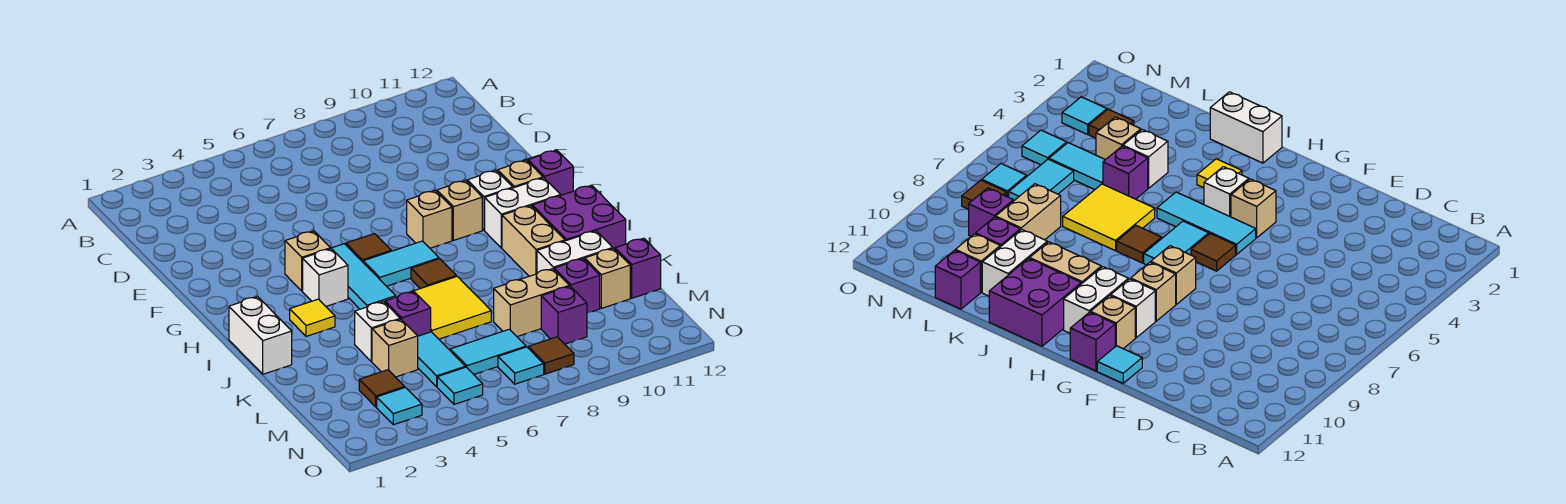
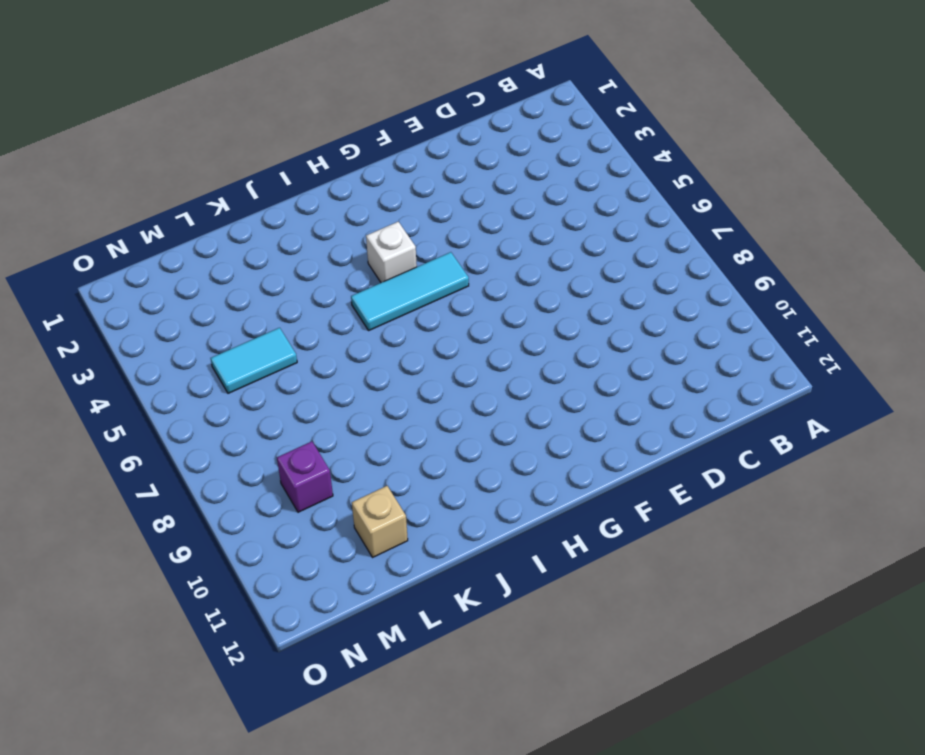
none -> cyan tile F12 level 1
none -> tan brick G4 level 1
none -> brown tile G6 level 1
none -> tan brick G8 level 1

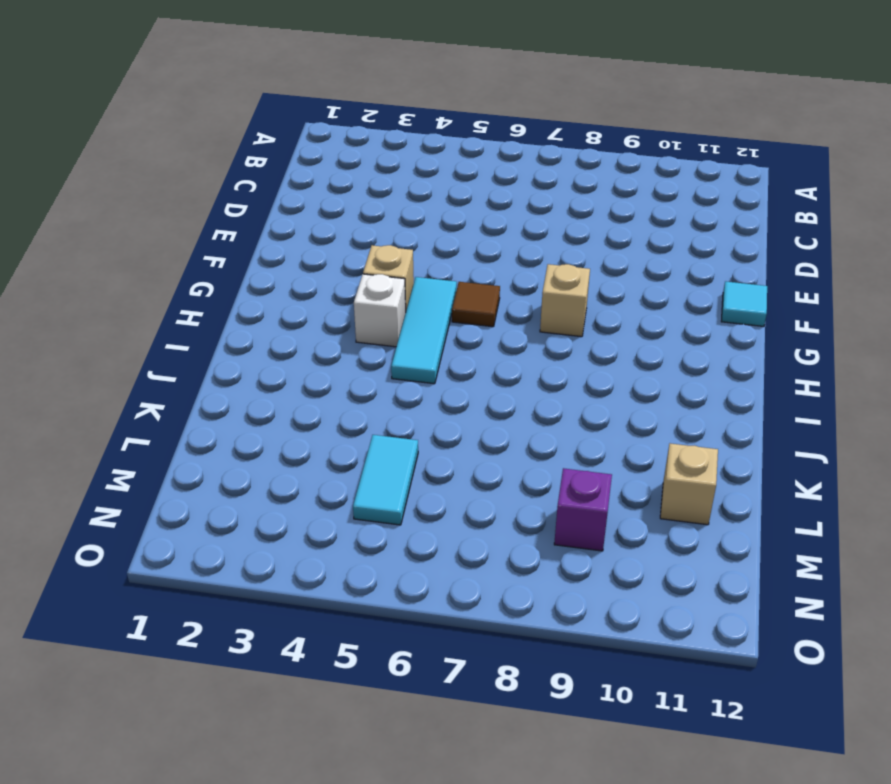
none -> tan brick G9 level 1
none -> white brick G10 level 1
none -> tan brick G11 level 1
none -> purple brick G12 level 1

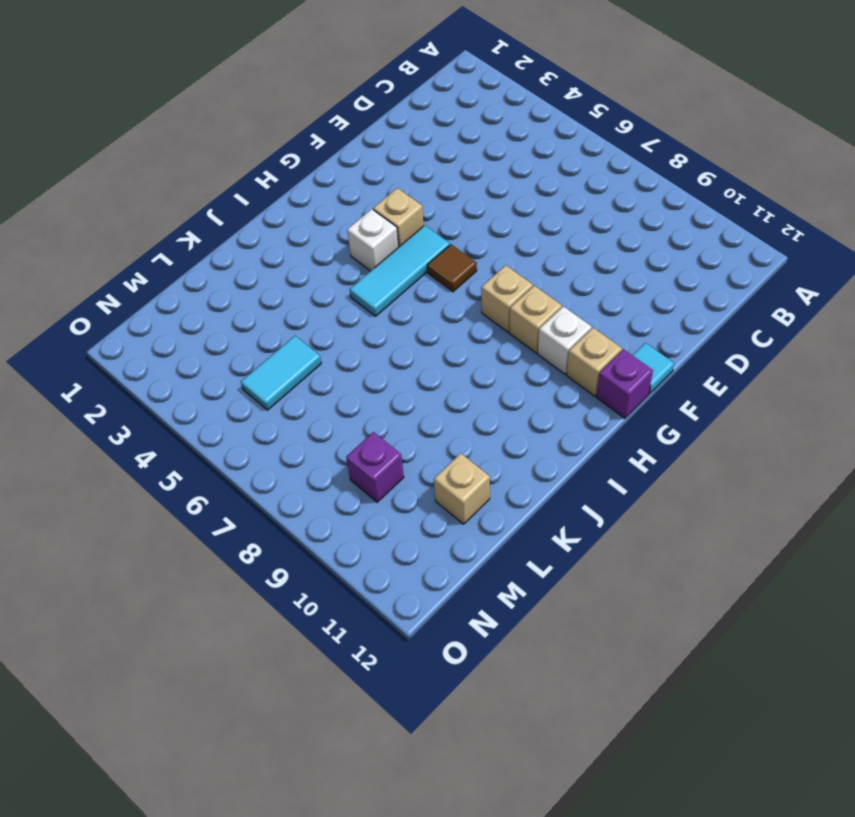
none -> cyan tile H6:H7 level 1
none -> white brick H10:H11 level 1
none -> white brick I1:J1 level 1
none -> yellow tile I3 level 1

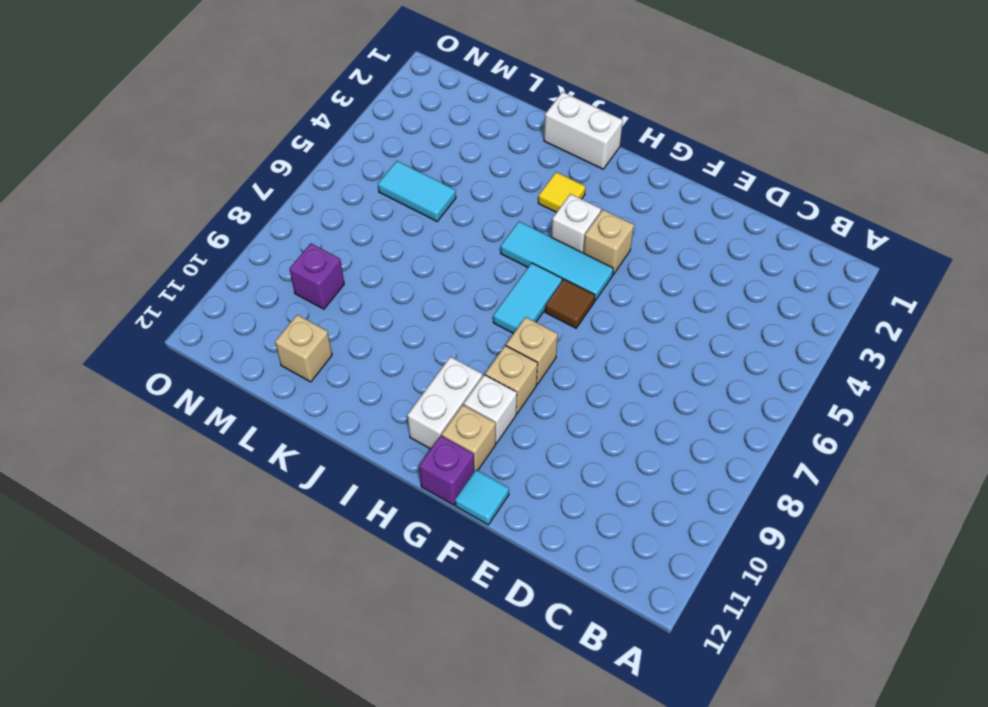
none -> brown tile I7 level 1
none -> tan brick I10:J10 level 1
none -> purple brick I11:J12 level 1
none -> yellow tile J6:K7 level 1

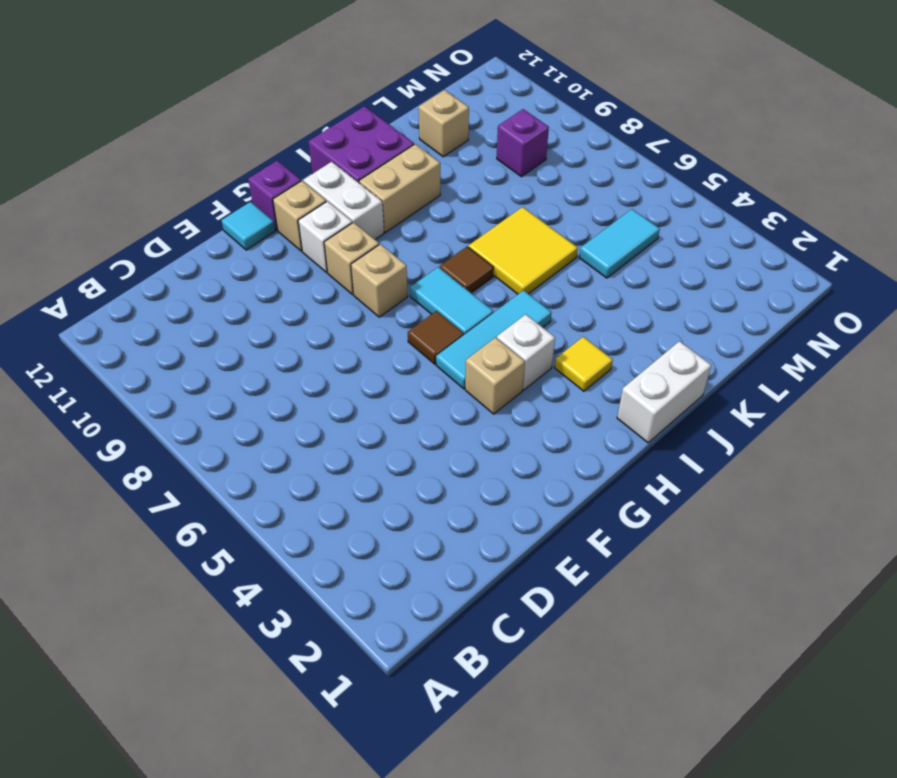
none -> white brick K4 level 1
none -> purple brick K5 level 1
none -> white brick K10:K11 level 1
none -> tan brick L4 level 1

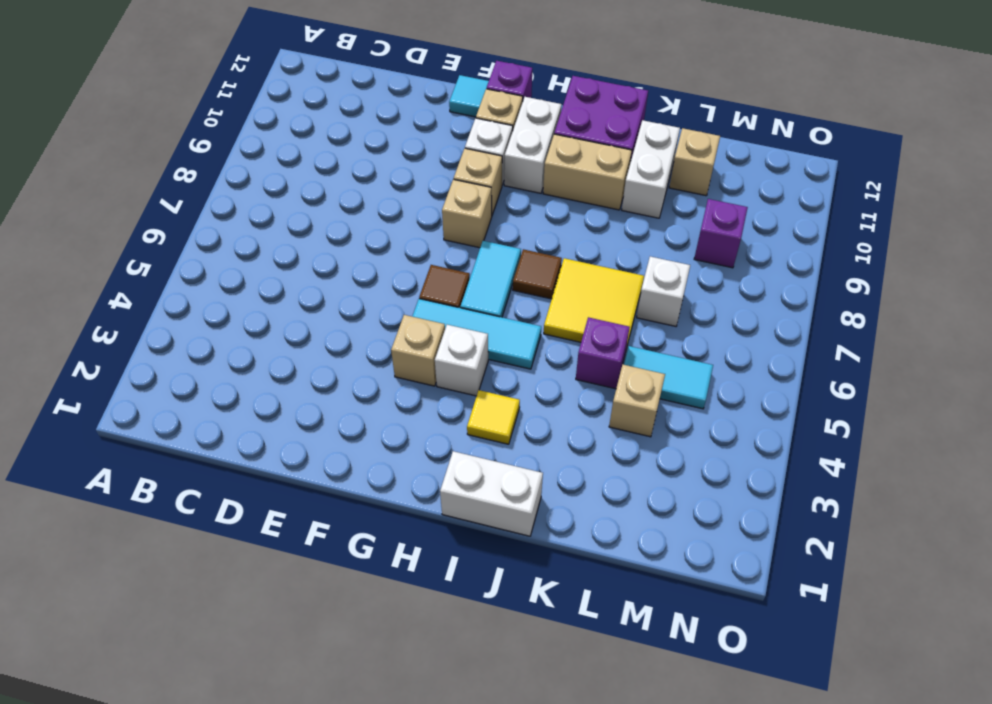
white brick L7 level 1 -> white brick K4 level 1
none -> tan brick L8:L9 level 1
none -> purple brick L10 level 1
none -> purple brick L12 level 1
none -> brown tile M3 level 1

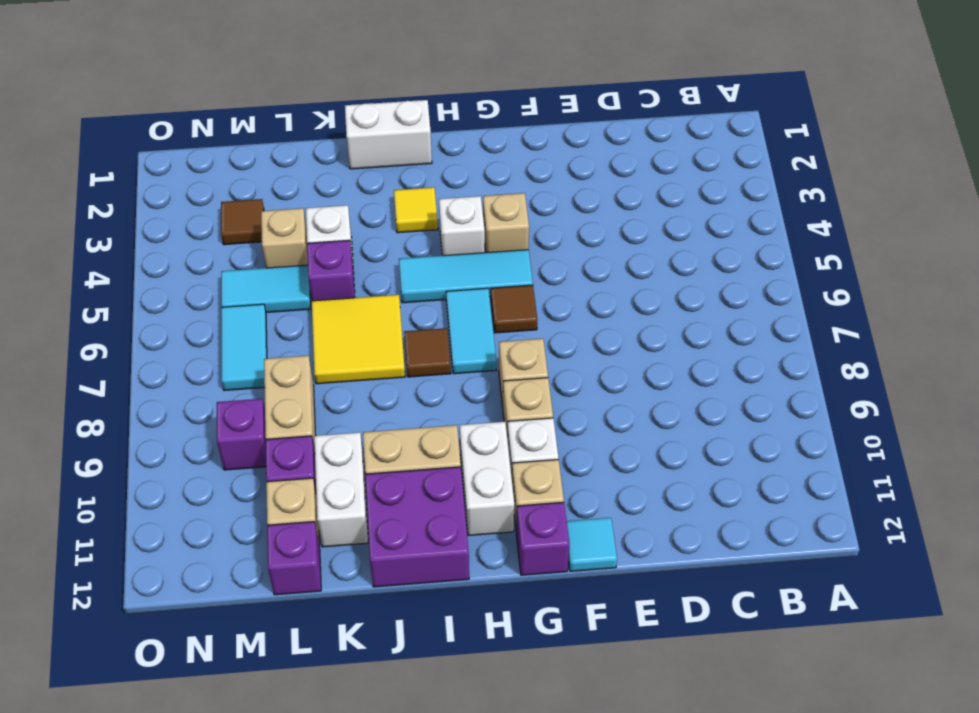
none -> cyan tile N3 level 1
none -> cyan tile N5 level 1
none -> cyan tile N7 level 1
none -> brown tile N8 level 1

